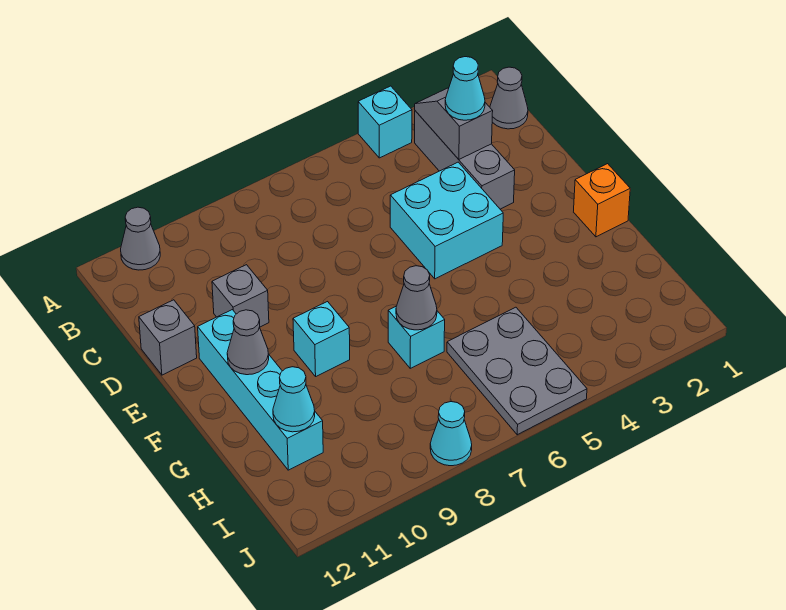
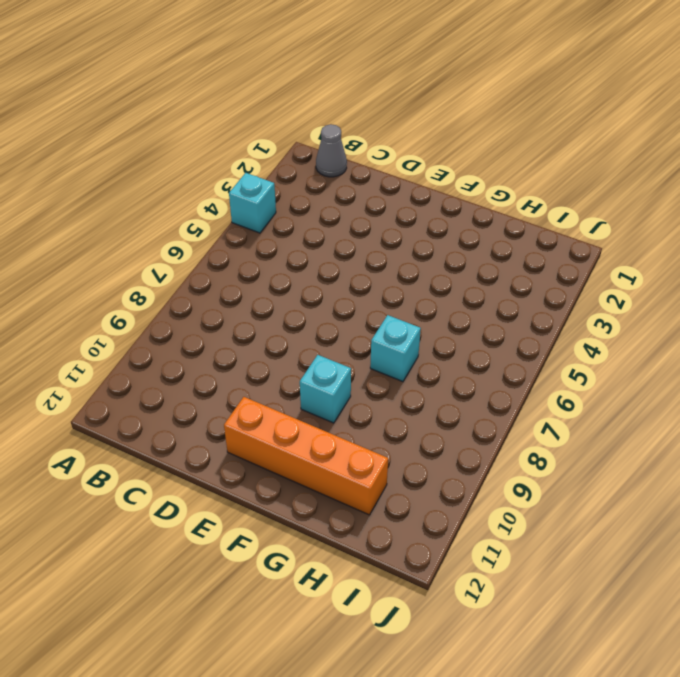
orange brick E11:H11 level 1 -> cyan brick E11:H11 level 1
none -> grey cone A11 level 1
none -> grey brick B3:D3 level 1
none -> cyan brick D4:E5 level 1

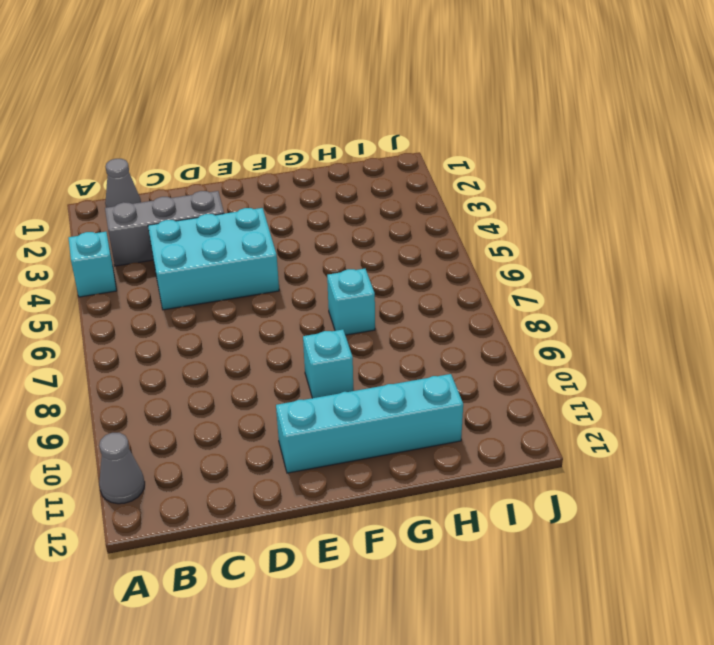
cyan brick C4:E5 level 1 -> cyan brick D4:E5 level 1
none -> grey brick D10 level 1
none -> grey brick D12 level 1
none -> orange brick F1 level 1

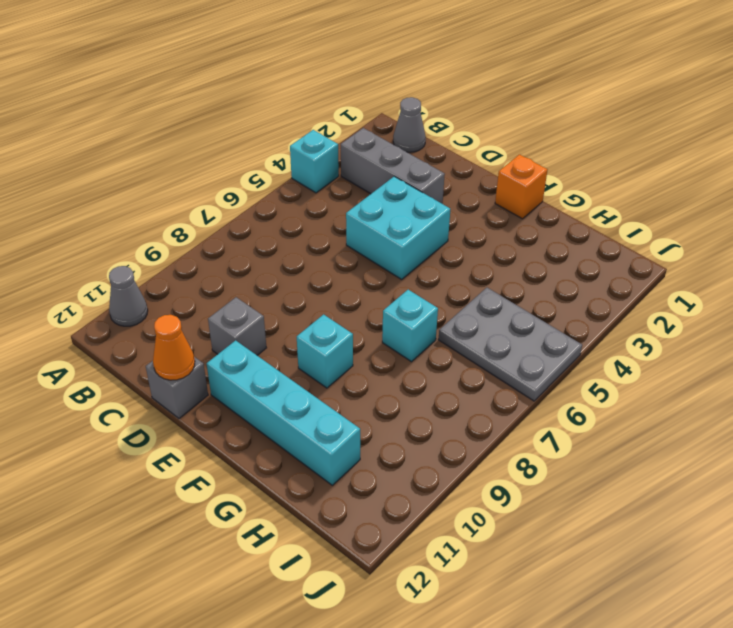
orange cone D12 level 2 -> none
none -> cyan cone J8 level 1
none -> grey slope B3:C3 level 2 top C
none -> grey cone F11 level 2

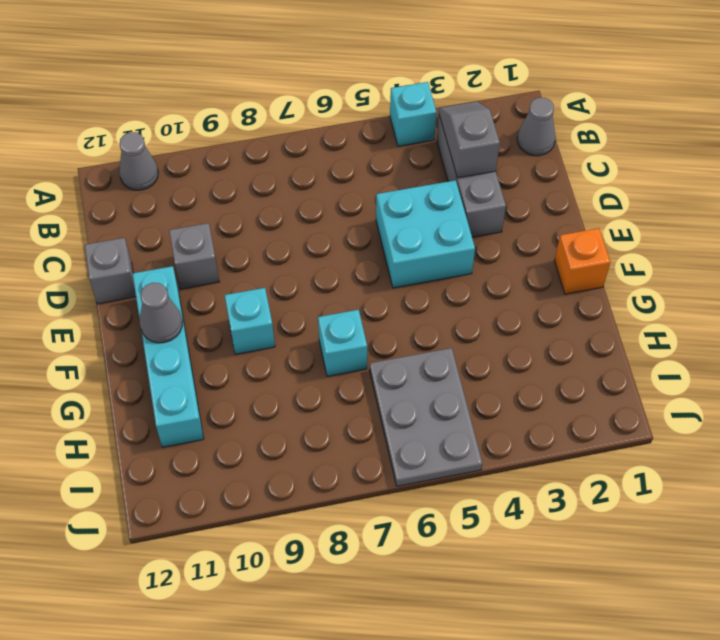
none -> cyan cone J8 level 1
none -> grey cone G7 level 2
none -> cyan cone H11 level 2

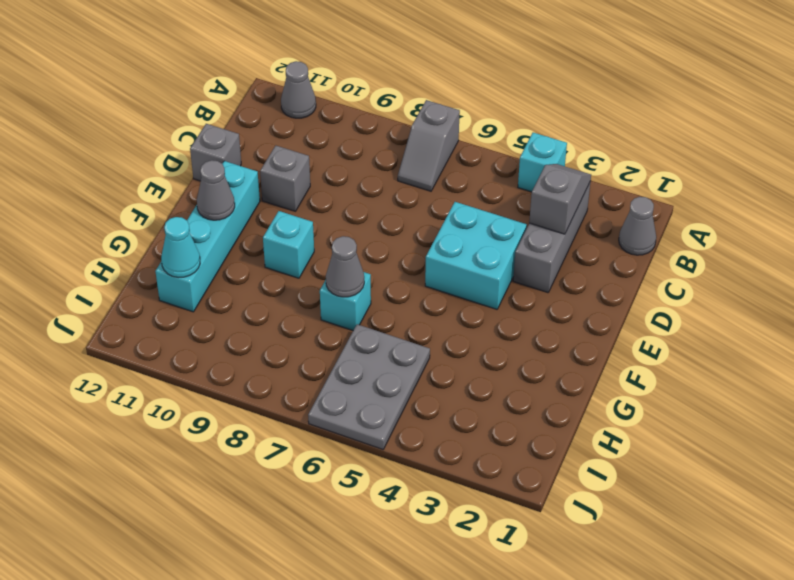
grey slope A7:B7 level 1 top A -> none
none -> orange brick F1 level 1
none -> cyan cone J8 level 1
none -> cyan cone C3 level 3

